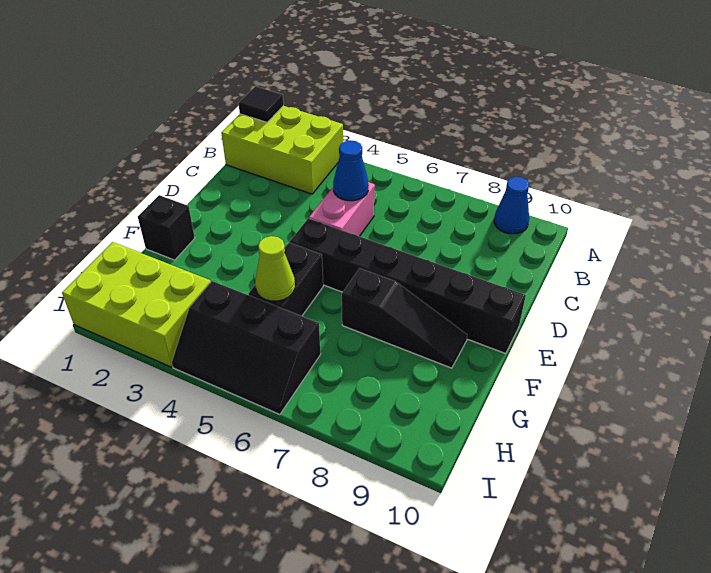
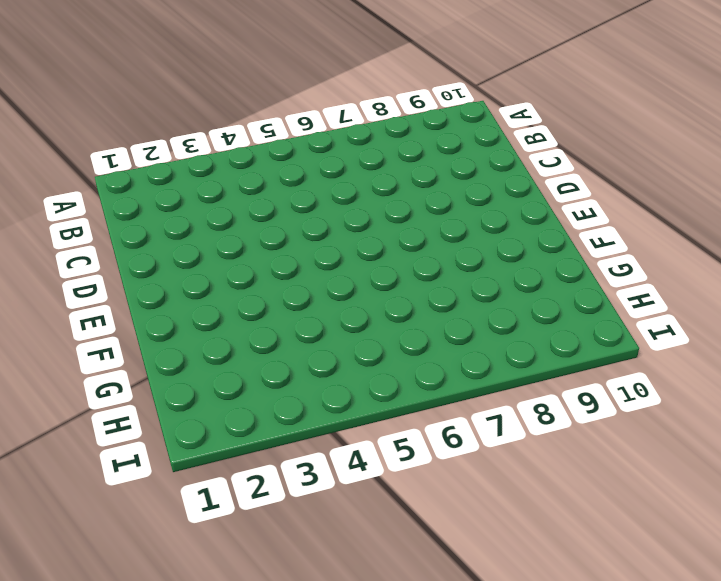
none -> lime brick A1:B3 level 1
none -> blue cone A9 level 1
none -> pink brick C5:D5 level 1

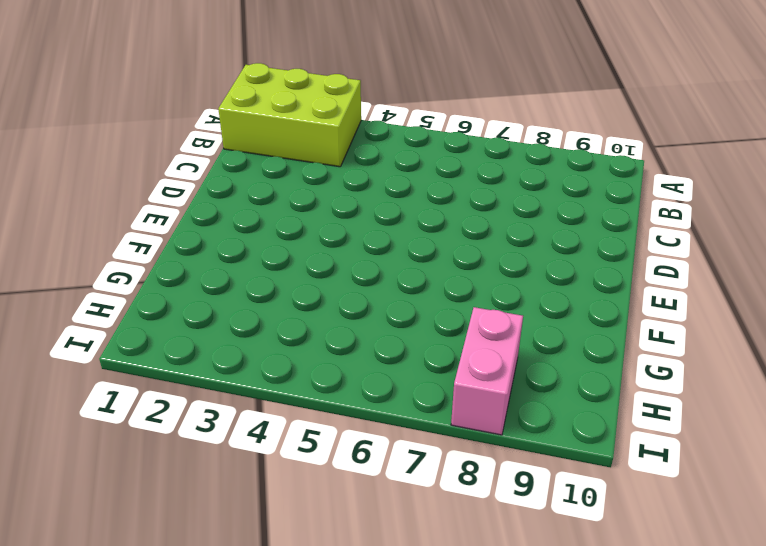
pink brick H8:I8 level 1 -> pink brick C5:D5 level 1
none -> blue cone A9 level 1
none -> black brick E5:E10 level 1
none -> black brick F1 level 1

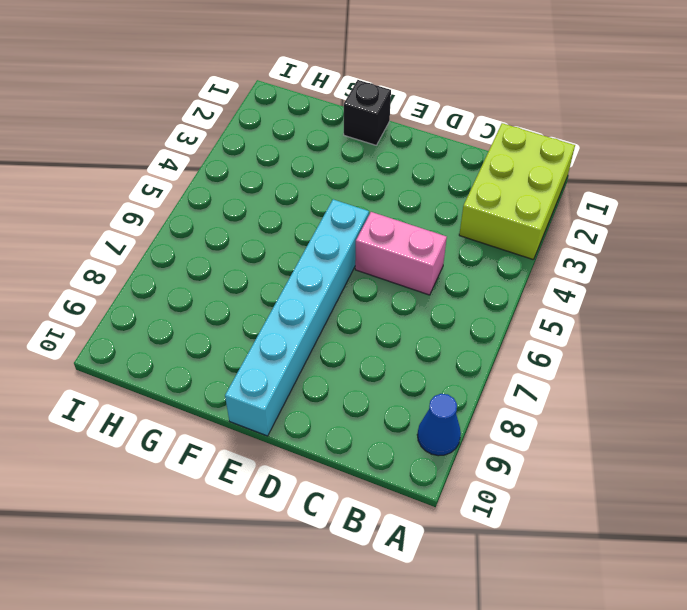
cyan brick E5:E10 level 1 -> black brick E5:E10 level 1
none -> black brick F5:G5 level 1
none -> black slope F7:F9 level 1 top 7
none -> lime brick H1:I3 level 1

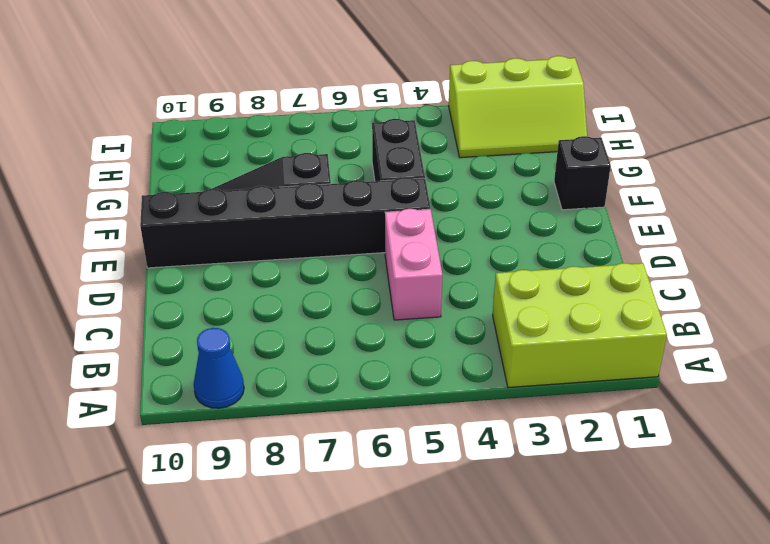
lime slope H1:I3 level 1 top I -> lime brick H1:I3 level 1
none -> black slope H4:I6 level 1 top H
none -> black tile A1 level 2
none -> blue cone C5 level 2

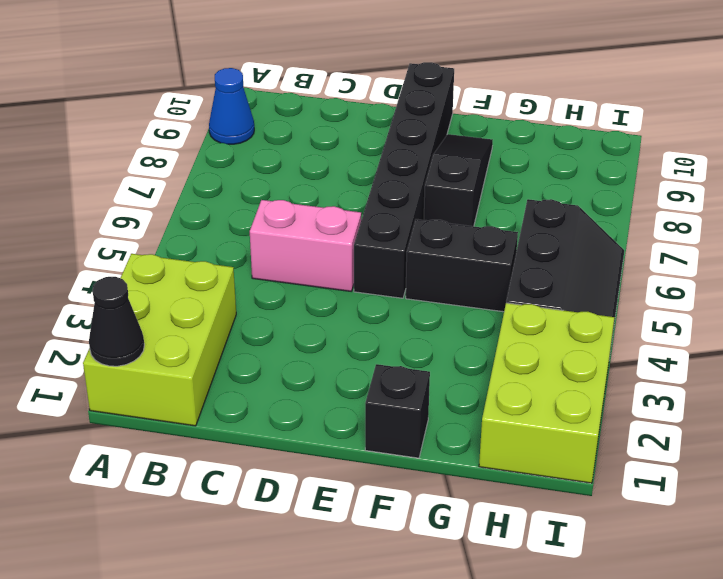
black cone A1 level 2 -> black tile A1 level 2
none -> blue cone C5 level 2
none -> lime cone G5 level 2

